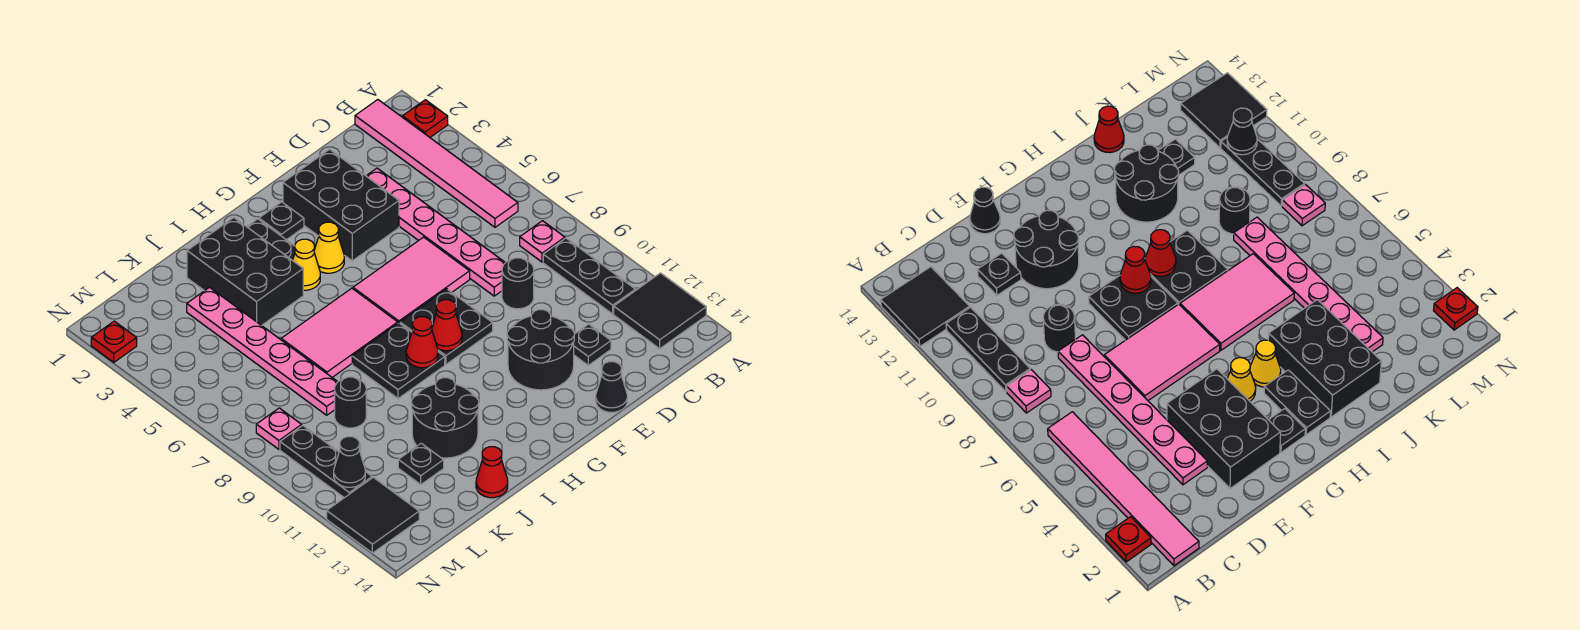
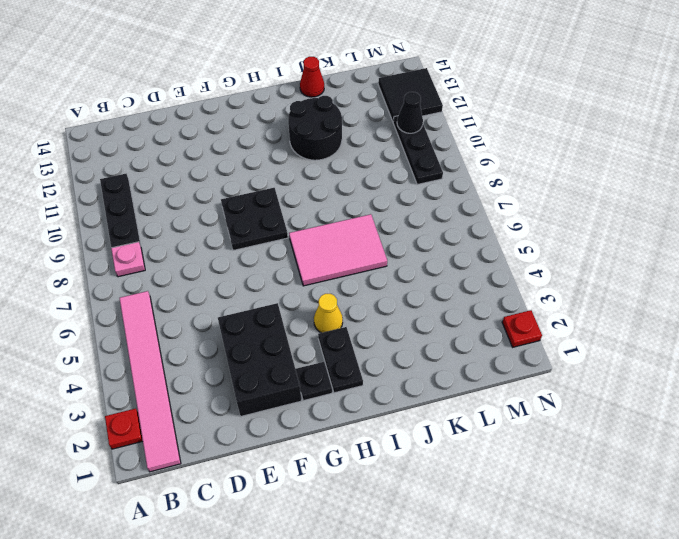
none -> black tile A12:B13 level 1
none -> pink plate D3:D8 level 1
none -> black round brick D9 level 1
none -> black plate D12 level 1

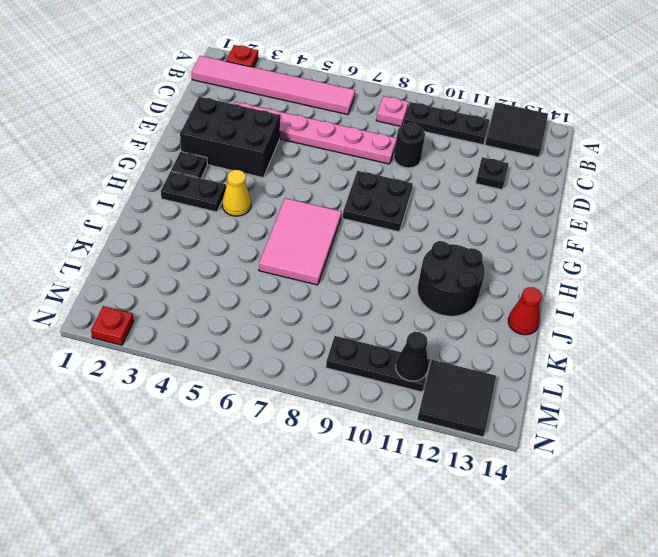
none -> pink tile E6:G7 level 1
none -> black round brick E11:F12 level 1
none -> black cone E14 level 1
none -> yellow cone G4 level 1

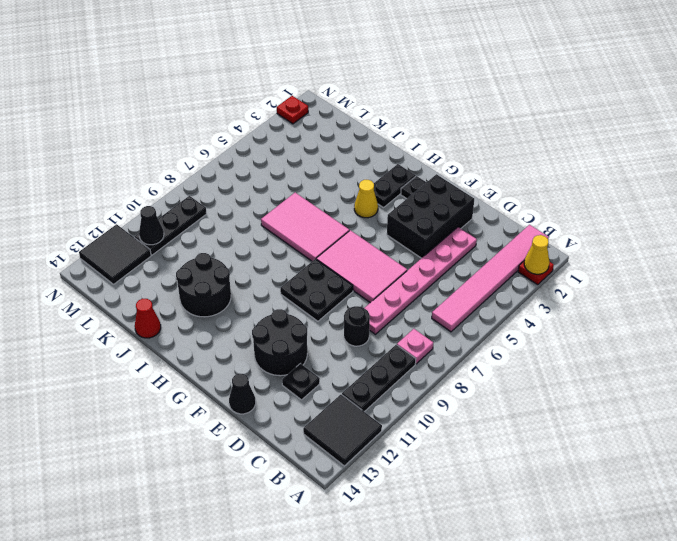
yellow cone A2 level 2 -> yellow cone G4 level 1
none -> black plate H8:I9 level 1
none -> black brick I2:J4 level 1
none -> pink plate K3:K8 level 1
none -> black round brick K9 level 1

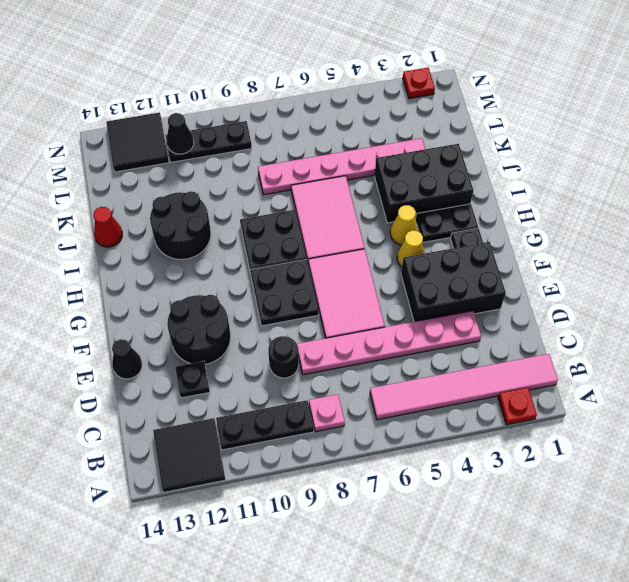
none -> black round brick K9 level 1
none -> black plate K12 level 1
none -> pink plate M8 level 1
none -> red cone G9 level 2

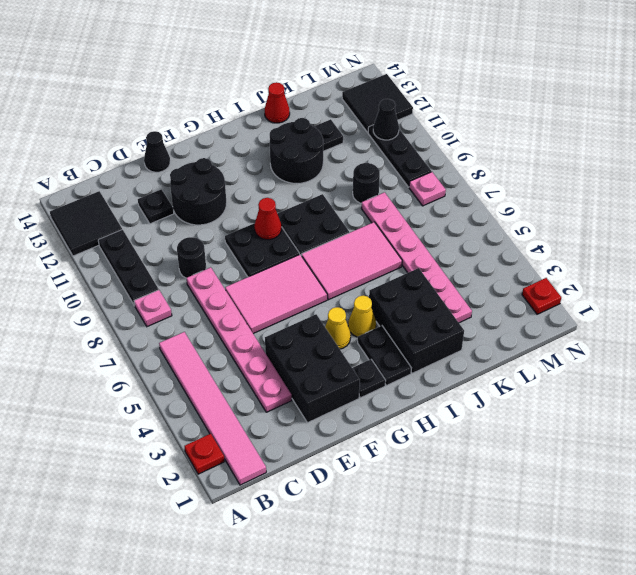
none -> red cone H9 level 2

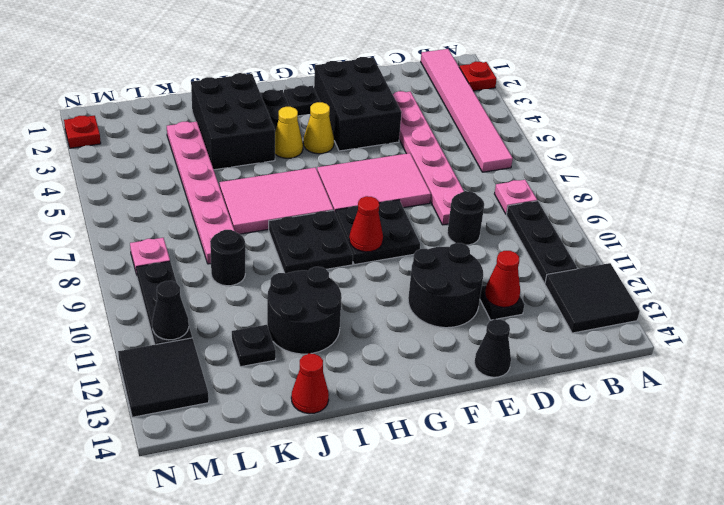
red cone D12 level 2 -> red cone H9 level 2

